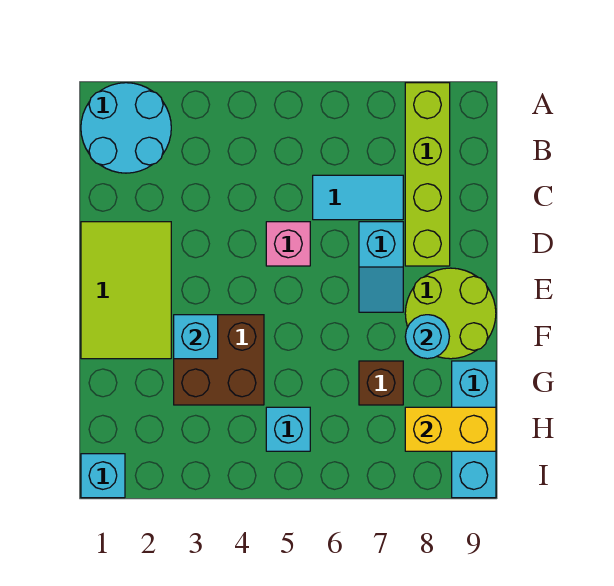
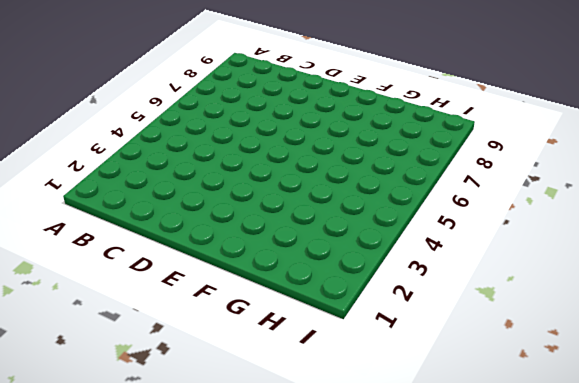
none -> cyan round brick A1:B2 level 1
none -> lime brick A8:D8 level 1
none -> cyan tile C6:C7 level 1

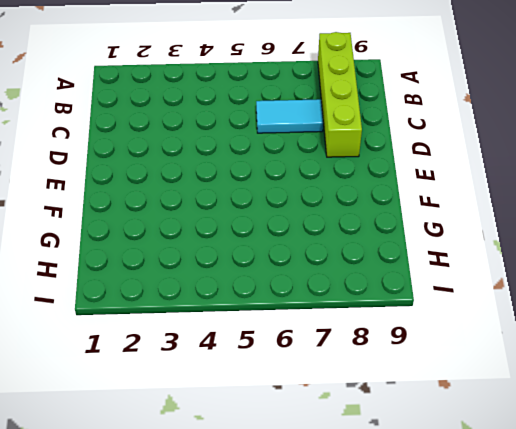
none -> cyan round brick A1:B2 level 1
none -> lime tile D1:F2 level 1
none -> pink brick D5 level 1

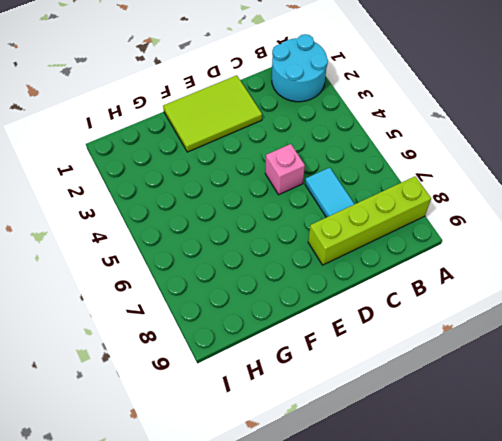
none -> cyan slope D7:E7 level 1 top D
none -> lime round brick E8:F9 level 1
none -> brown brick F3:G4 level 1

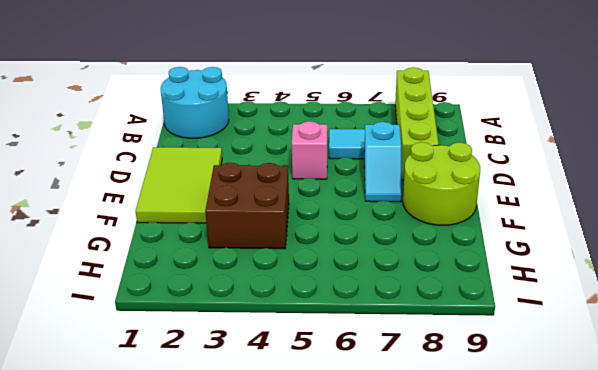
none -> brown brick G7 level 1
none -> cyan brick G9:I9 level 1
none -> cyan brick H5 level 1

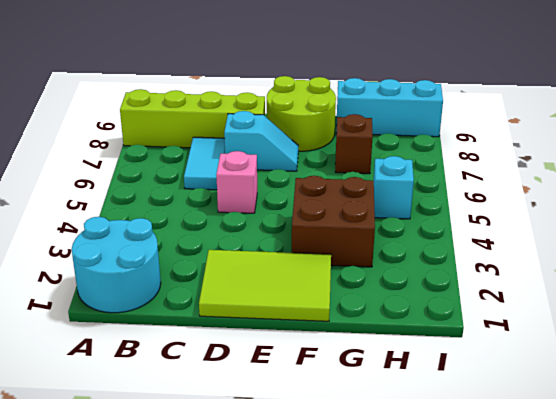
none -> cyan brick I1 level 1
none -> cyan brick F3 level 2
none -> cyan round brick F8 level 2

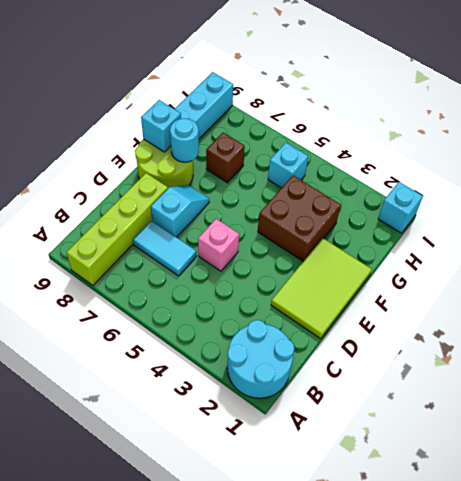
cyan brick F9 level 2 -> cyan brick F3 level 2
none -> yellow brick H8:H9 level 2

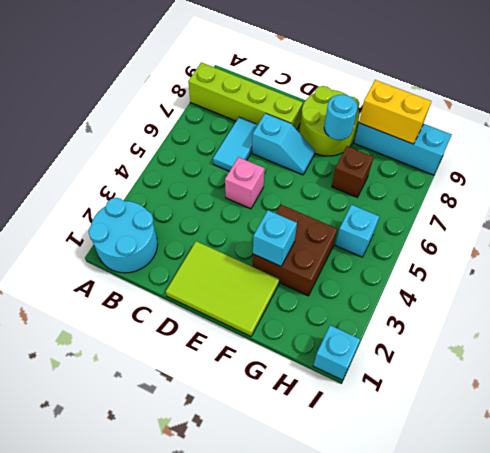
yellow brick G9:H9 level 2 -> yellow brick H8:H9 level 2

